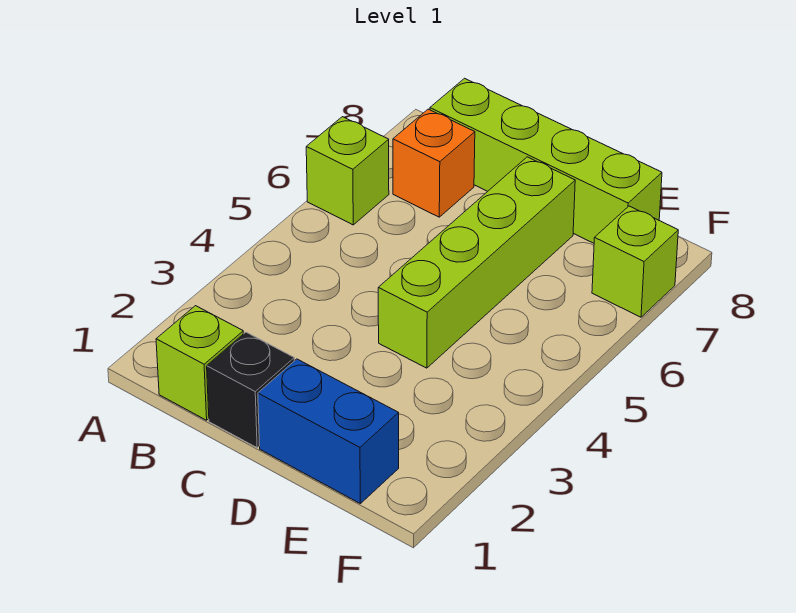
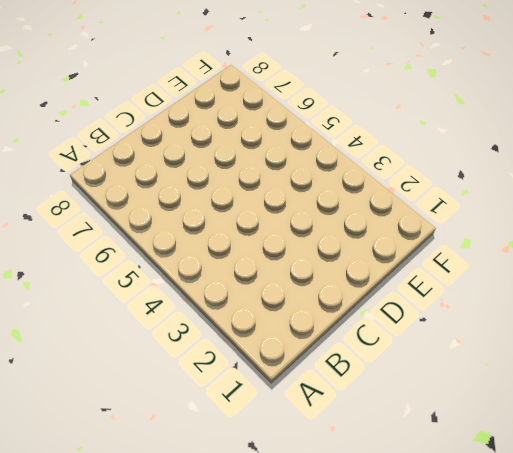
none -> lime brick A6 level 1
none -> lime brick B1 level 1

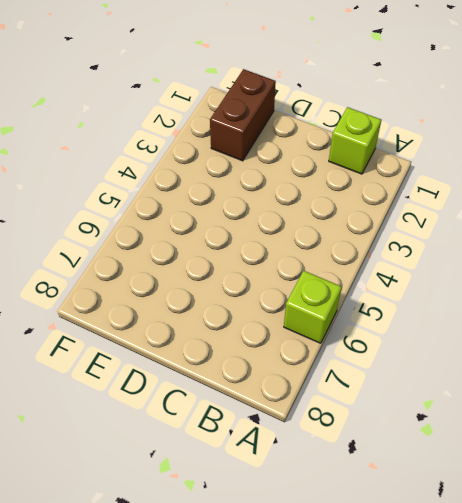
brown brick E1:E2 level 1 -> blue brick D1:E1 level 1
none -> orange brick B7 level 1
none -> lime brick B8:E8 level 1

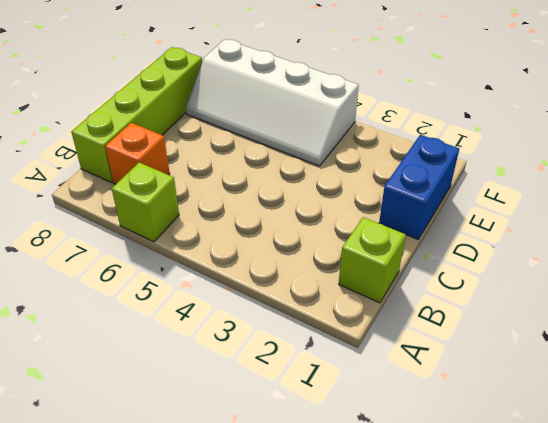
white slope E4:F7 level 1 top F -> lime brick F7 level 1
none -> black brick C1 level 1
none -> lime brick D4:D7 level 1

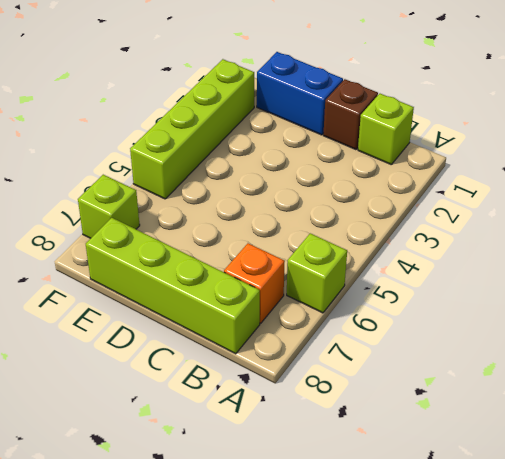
brown brick C1 level 1 -> black brick C1 level 1
lime brick F2:F5 level 1 -> lime brick D4:D7 level 1

